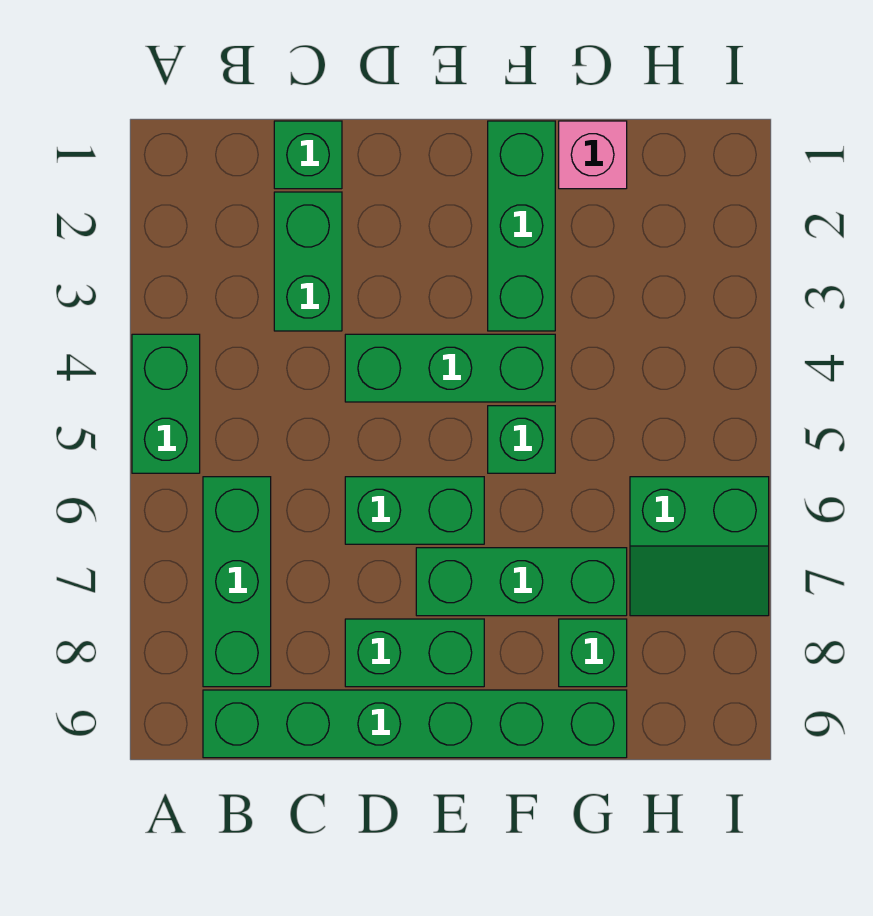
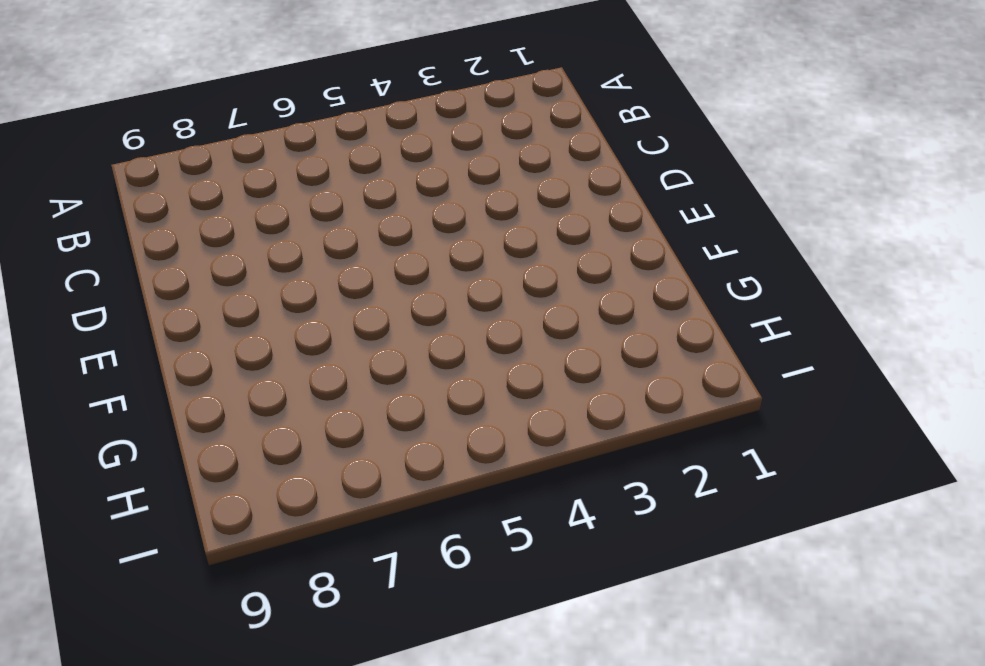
none -> green brick A4:A5 level 1
none -> green brick B6:B8 level 1
none -> green brick B9:G9 level 1

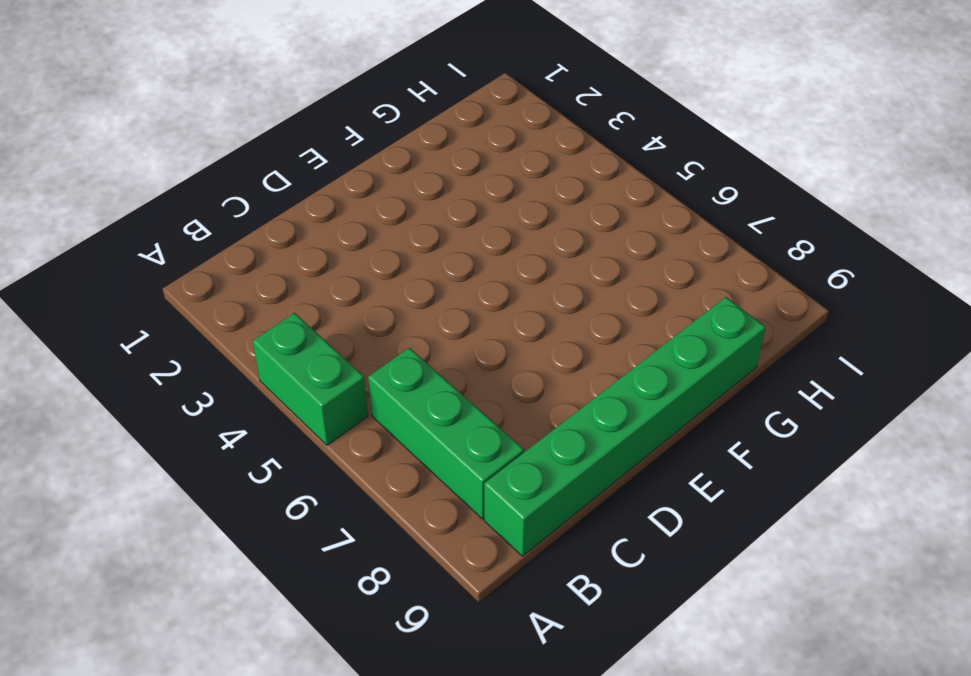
none -> green brick C1 level 1
none -> green brick C2:C3 level 1
none -> green brick D4:F4 level 1

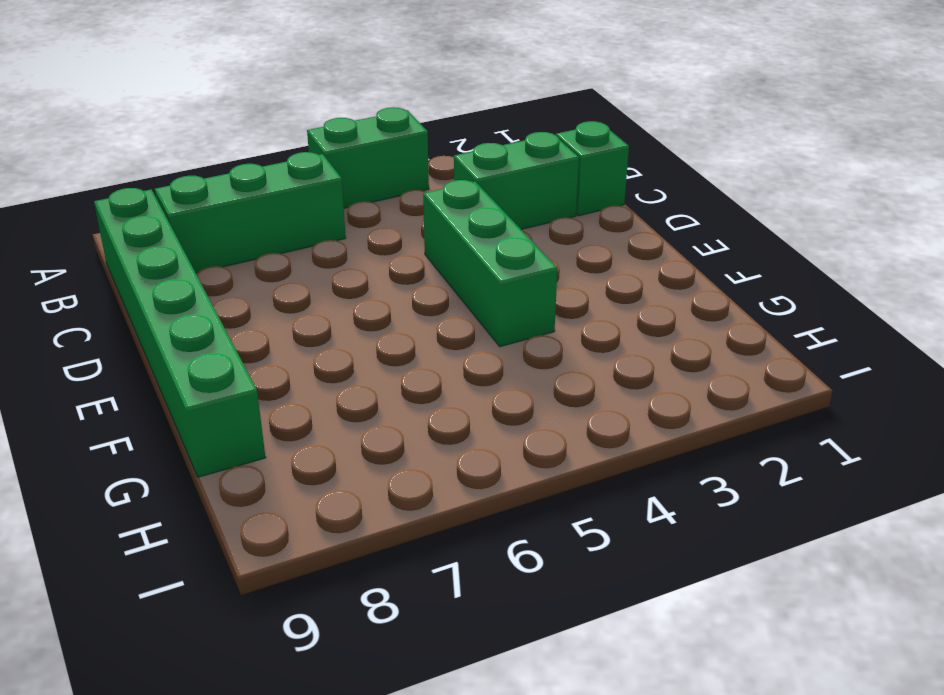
none -> green brick D6:E6 level 1
none -> green brick D8:E8 level 1
none -> green brick E7:G7 level 1

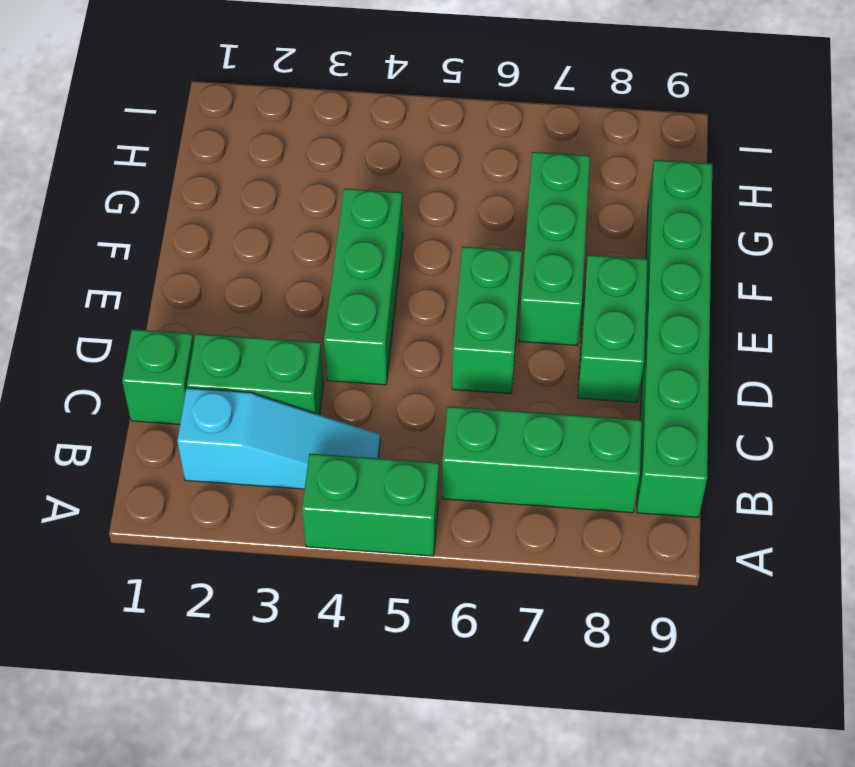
cyan slope B2:B4 level 1 top 2 -> none
none -> green brick F1:F3 level 1
none -> green brick F5 level 1
none -> pink brick G1 level 1

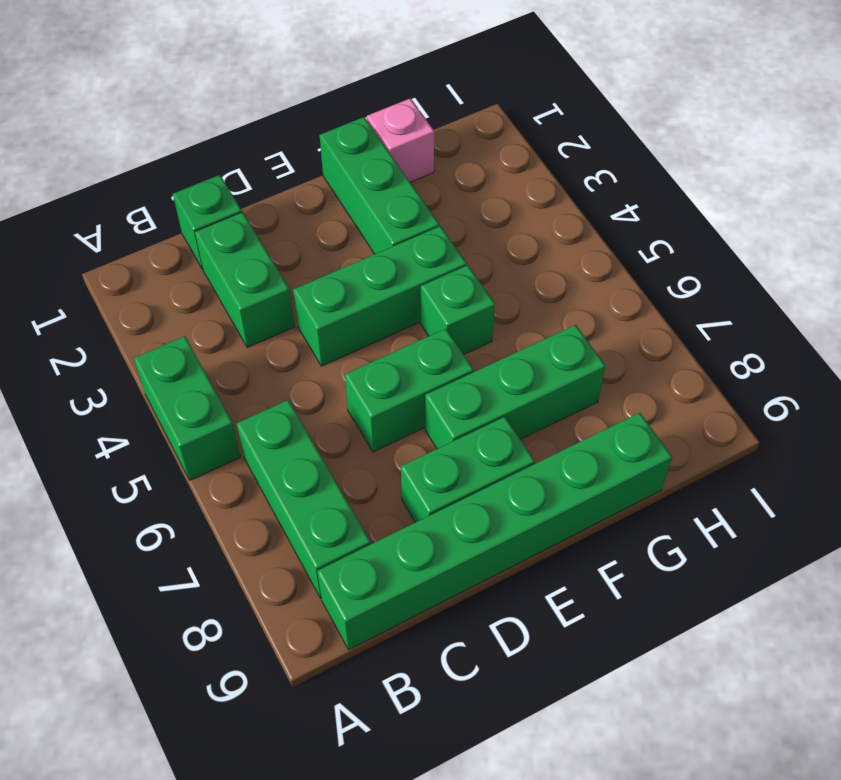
none -> green brick G8 level 1
none -> green slope H6:I7 level 1 top 6

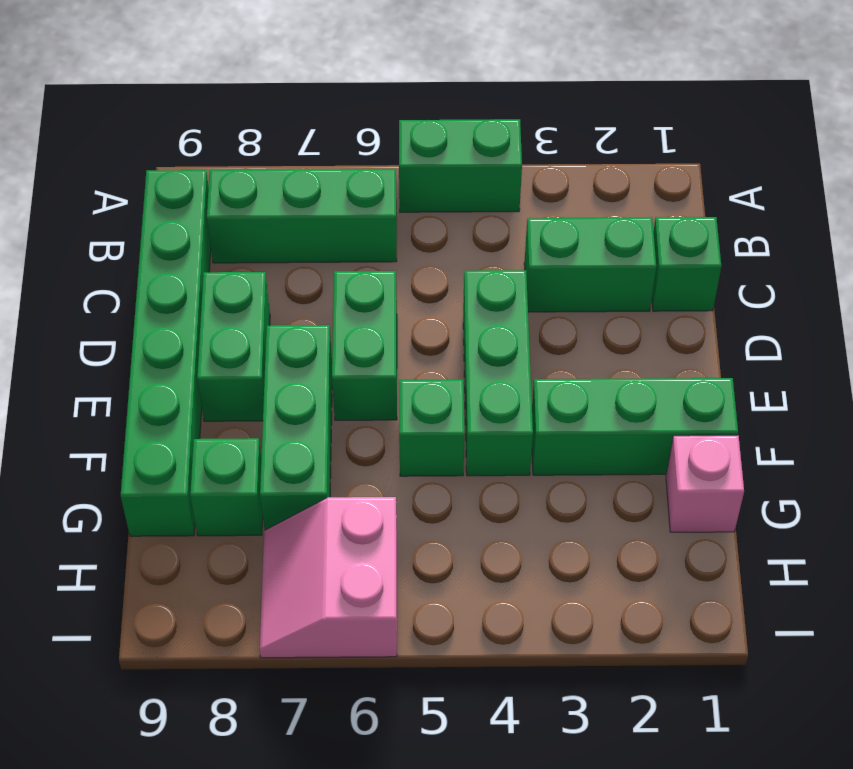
pink slope H6:I7 level 1 top 6 -> green slope H6:I7 level 1 top 6

